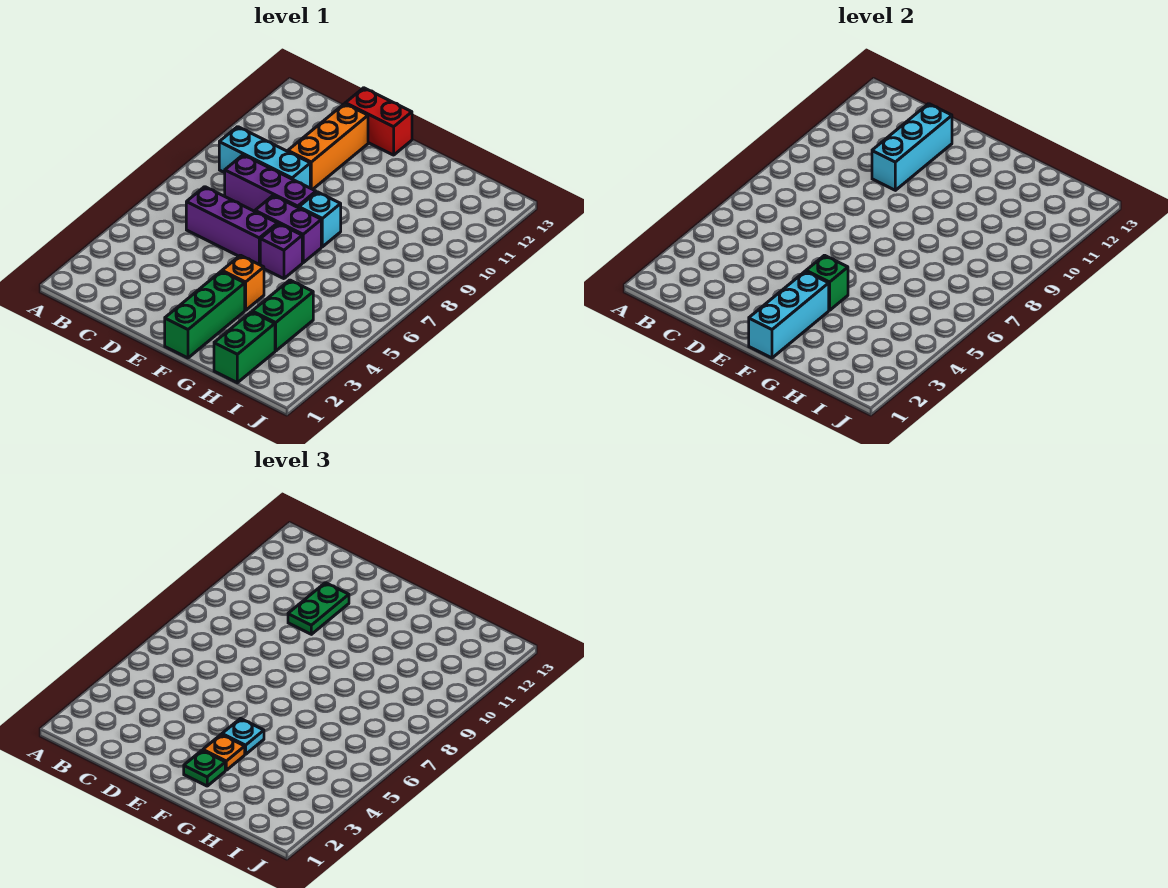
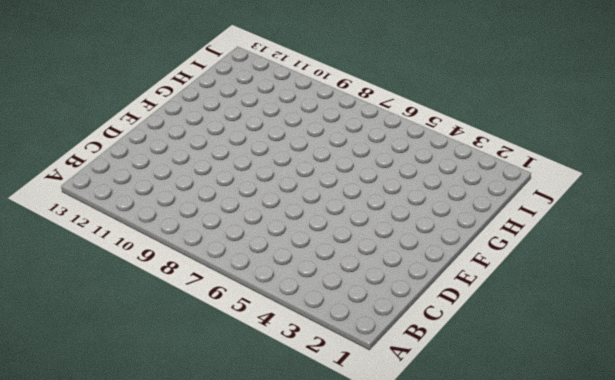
none -> cyan brick B9:D9 level 1
none -> purple brick C6:E6 level 1
none -> purple brick C8:E8 level 1

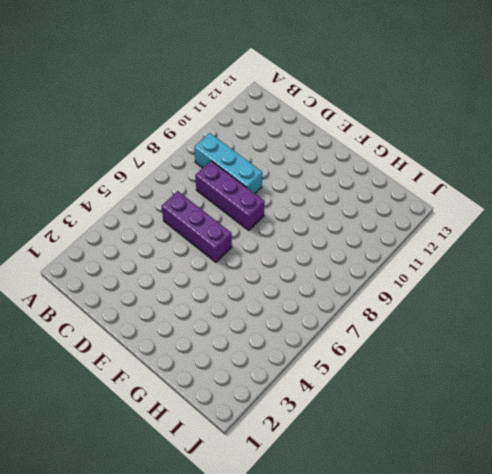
none -> orange brick D10:D12 level 1
none -> red brick D13:E13 level 1
none -> purple brick E7:F7 level 1

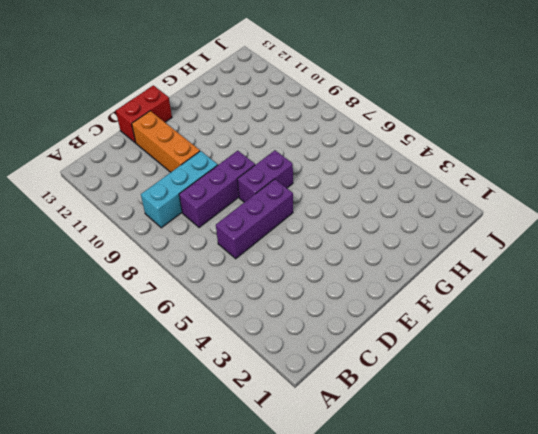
none -> green brick F1:F3 level 1
none -> orange brick F4 level 1
none -> purple brick F6 level 1

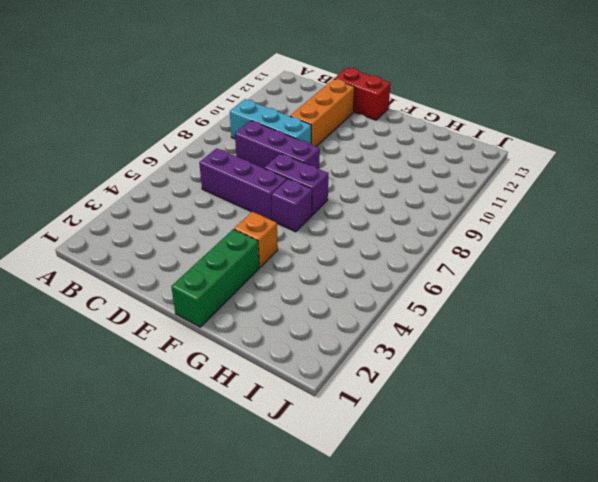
none -> cyan brick F8 level 1
none -> green brick H1:H2 level 1
none -> green brick H3:H4 level 1

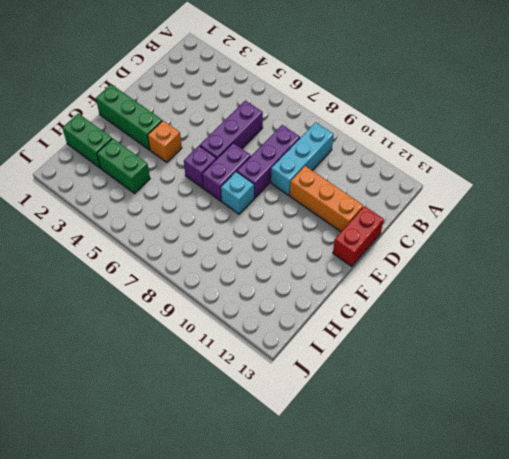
none -> cyan brick D10:D12 level 2
none -> cyan brick F1:F3 level 2
none -> green brick F4 level 2

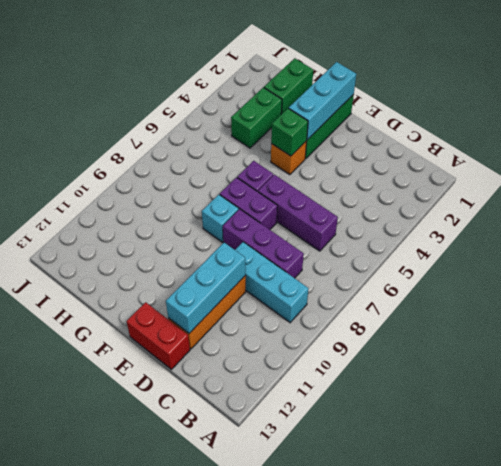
none -> green plate D10:D11 level 3
none -> green plate F2 level 3
none -> orange plate F3 level 3

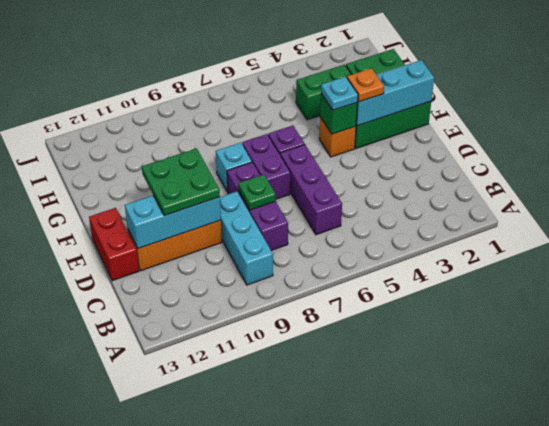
green plate D8 level 2 -> green plate F2 level 3
green plate D10:E11 level 3 -> green plate D10:D11 level 3

